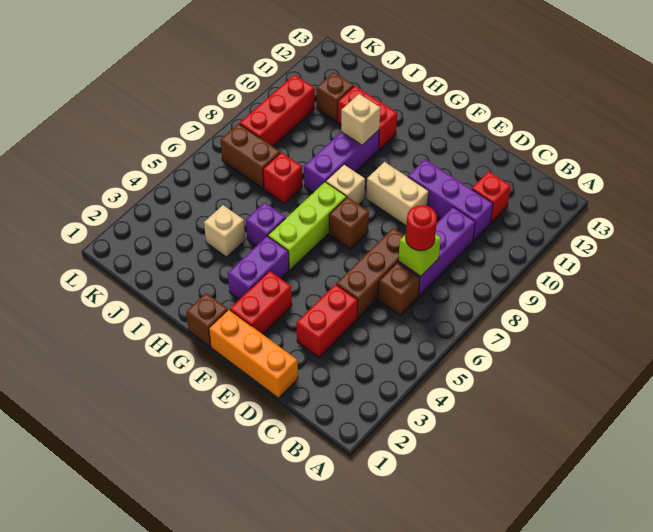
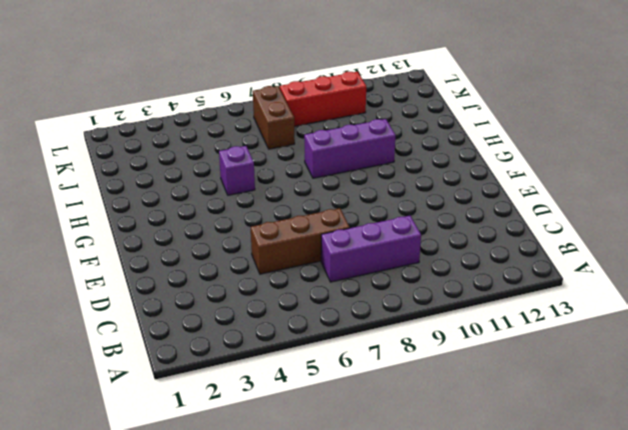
none -> brown brick C6 level 1
none -> purple brick C10:E10 level 1
none -> red brick C11 level 1

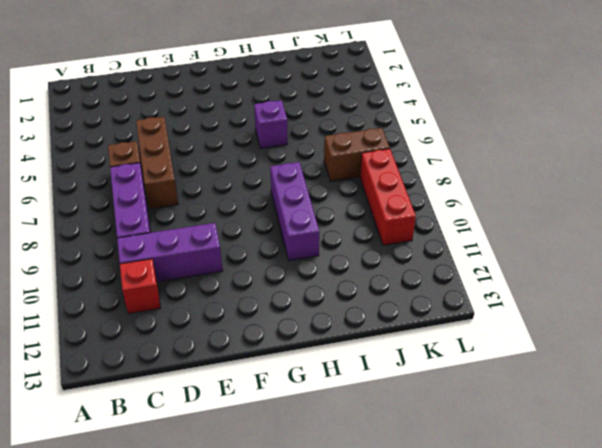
none -> orange brick D1:F1 level 1
none -> red brick D3:D4 level 1
none -> tan brick E9:F9 level 1

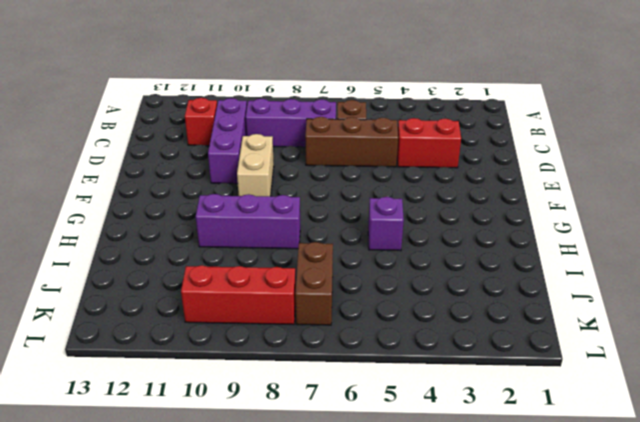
none -> orange brick D1:F1 level 1
none -> red brick F2:F3 level 1
none -> brown brick F7 level 1

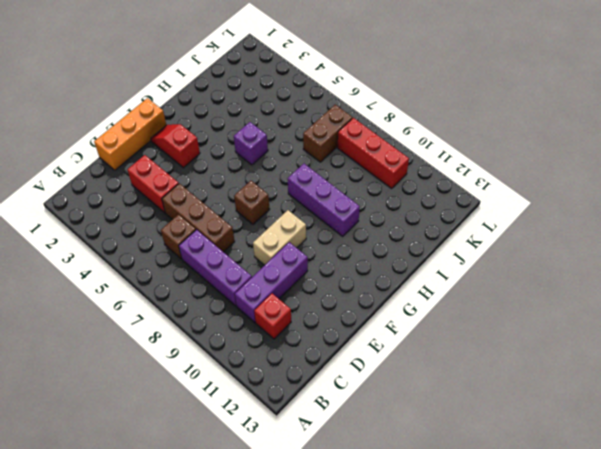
red slope F2:F3 level 1 top 3 -> red brick F2:F3 level 1
none -> brown brick G1 level 1
none -> purple brick G3:G4 level 1
none -> lime brick G5:G7 level 1

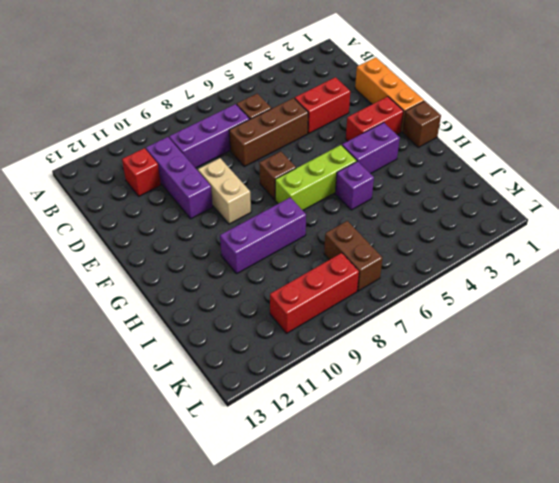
none -> tan brick G8 level 1
none -> red brick H11:I11 level 1
none -> tan brick I4 level 1

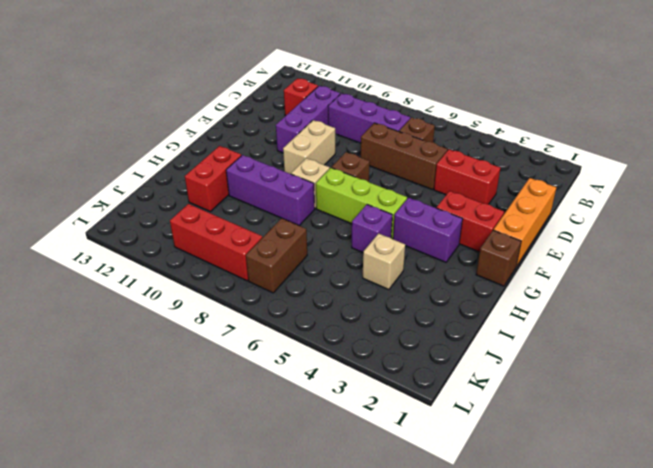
none -> red brick I7 level 1
none -> brown brick J11 level 1
none -> lime brick C7 level 2

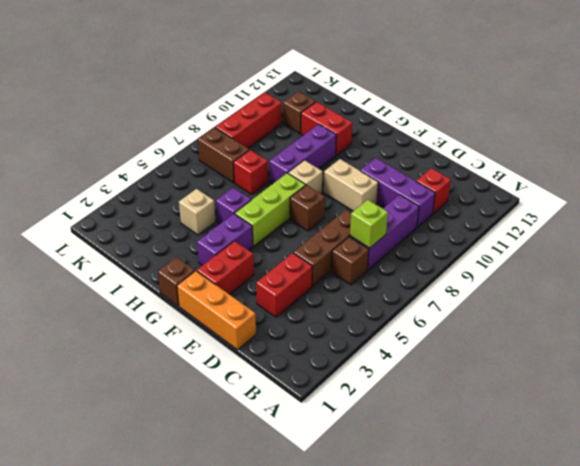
none -> tan brick H10 level 2
none -> red round brick C7 level 3

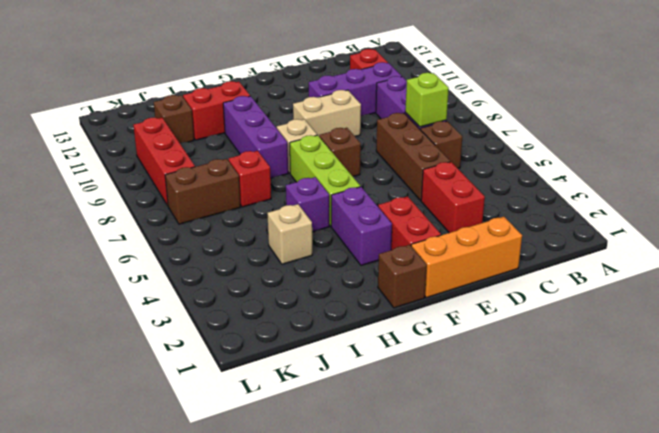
none -> tan brick H10 level 2
none -> red round brick C7 level 3

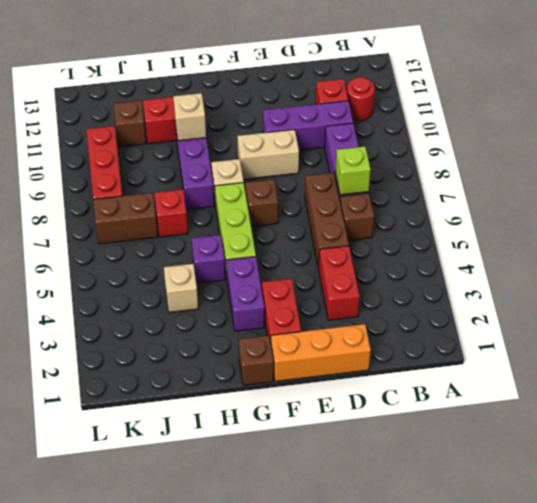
red round brick B11 level 1 -> red round brick C7 level 3

